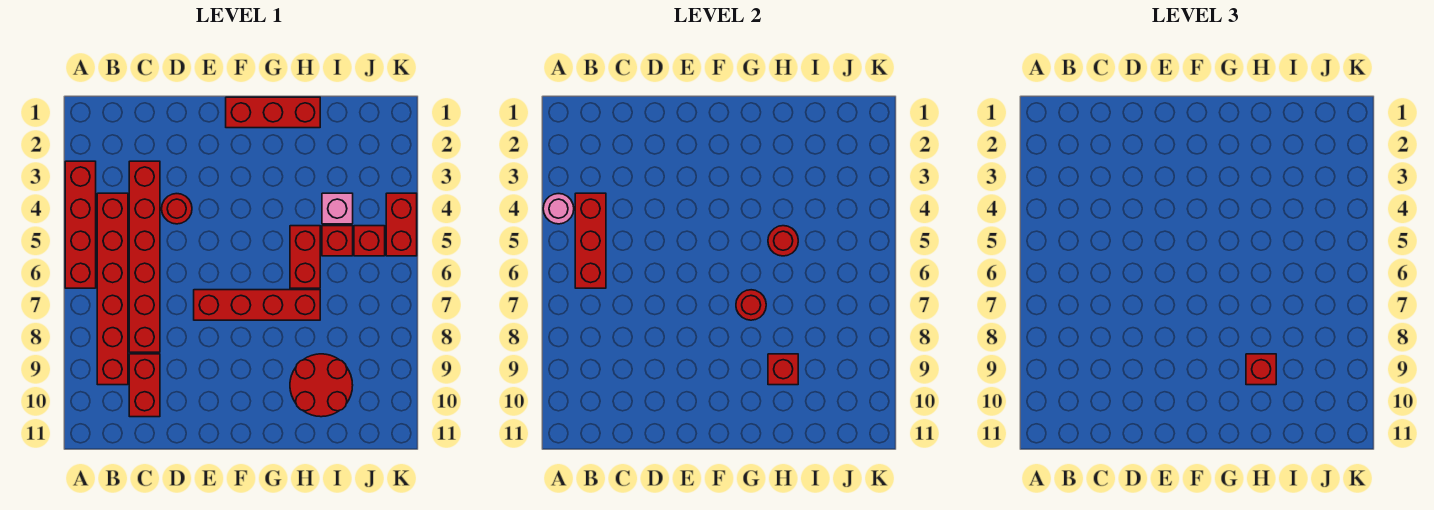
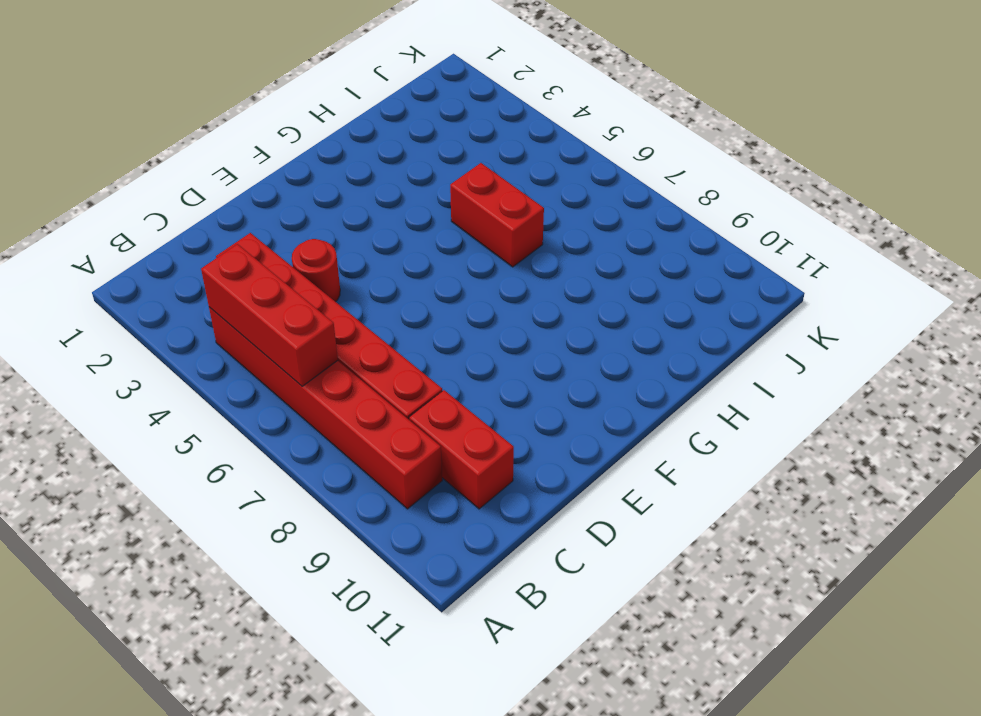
none -> red brick A3:A6 level 1
none -> red brick E7:H7 level 1
none -> red brick F1:H1 level 1

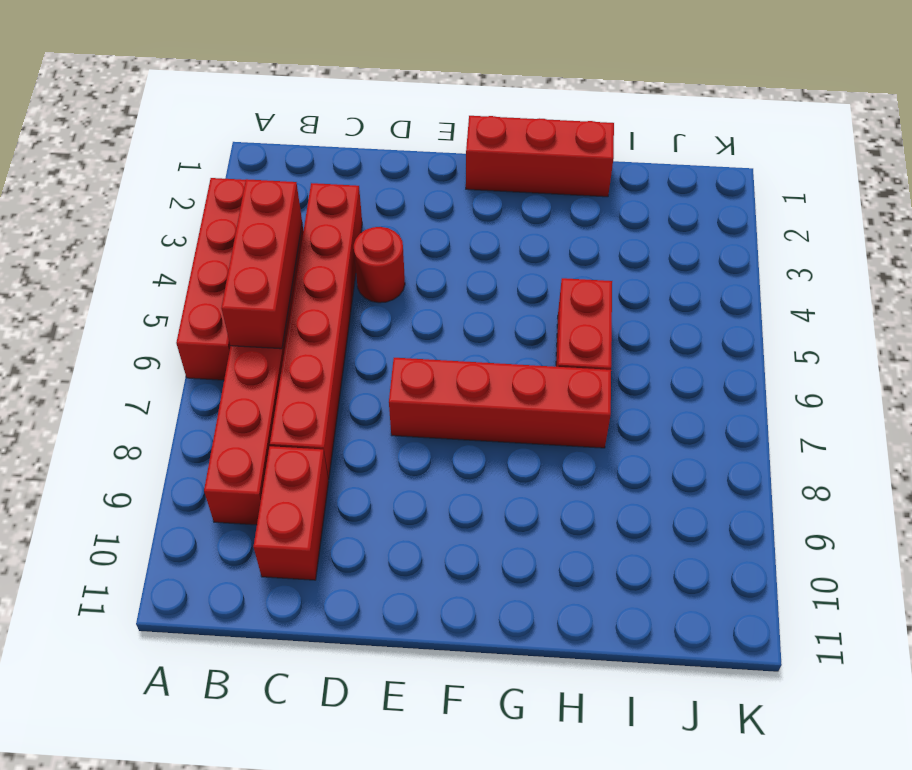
none -> red round brick H9:I10 level 1
none -> pink brick I4 level 1
none -> red brick I5 level 1

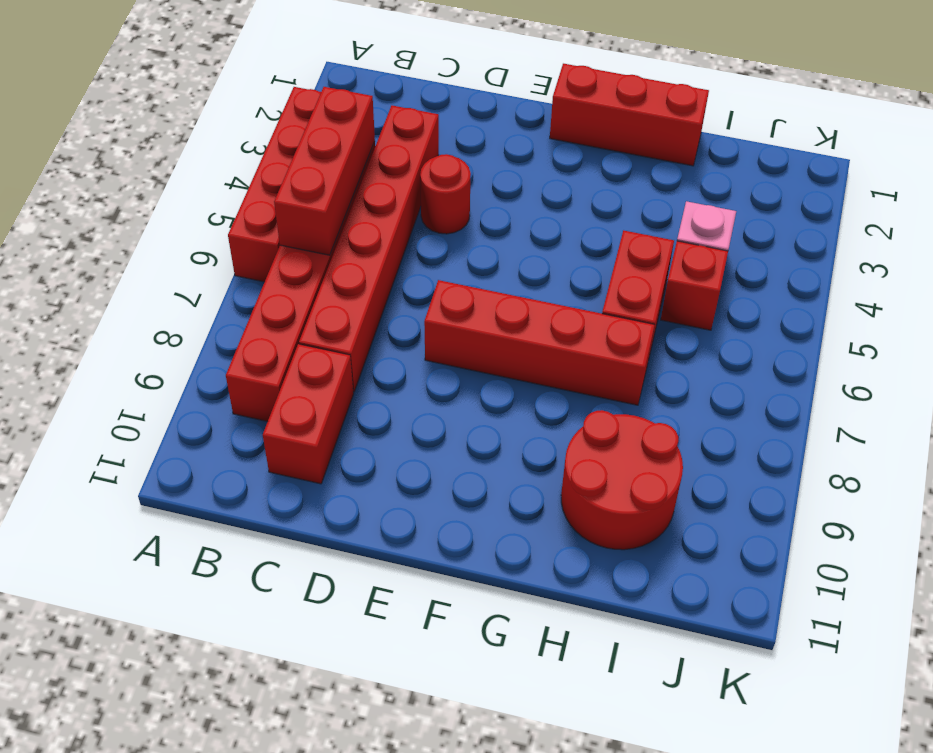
none -> red brick J5 level 1
none -> red brick K4:K5 level 1
none -> pink round brick A4 level 2

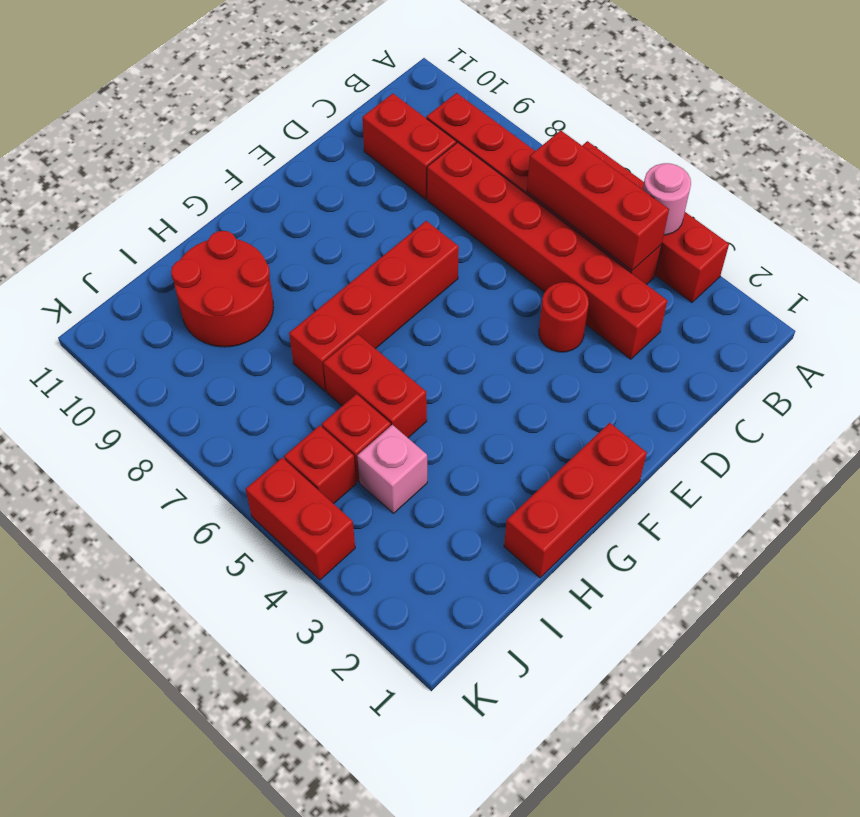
none -> red round brick G7 level 2
none -> red round brick H5 level 2
none -> red brick H9 level 2

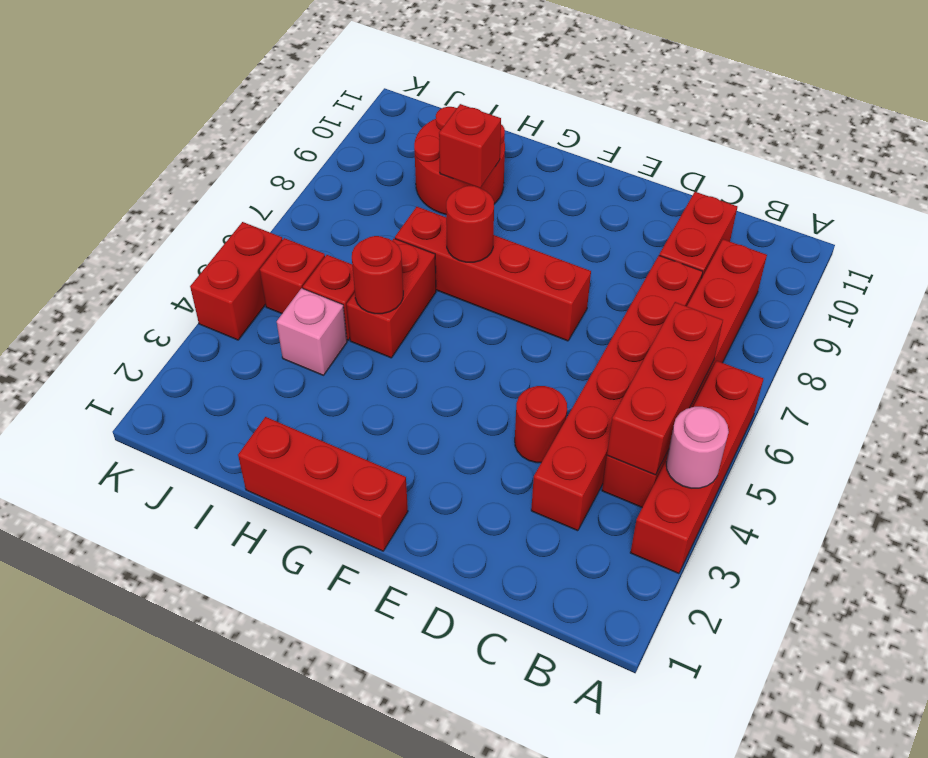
none -> red brick H9 level 3

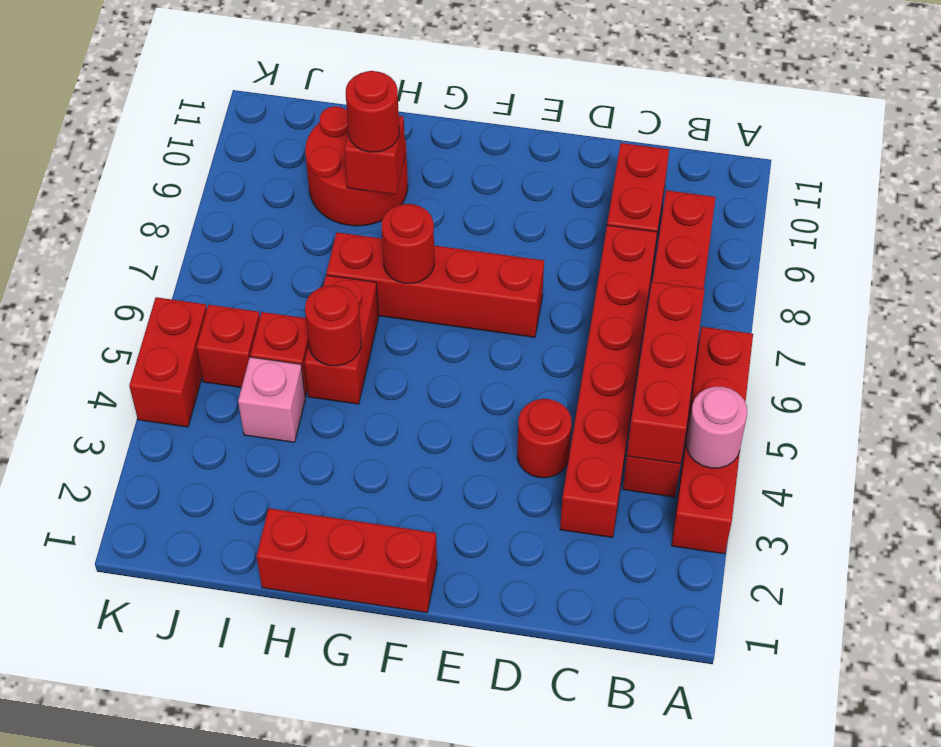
red round brick H9 level 3 -> red brick H9 level 3

